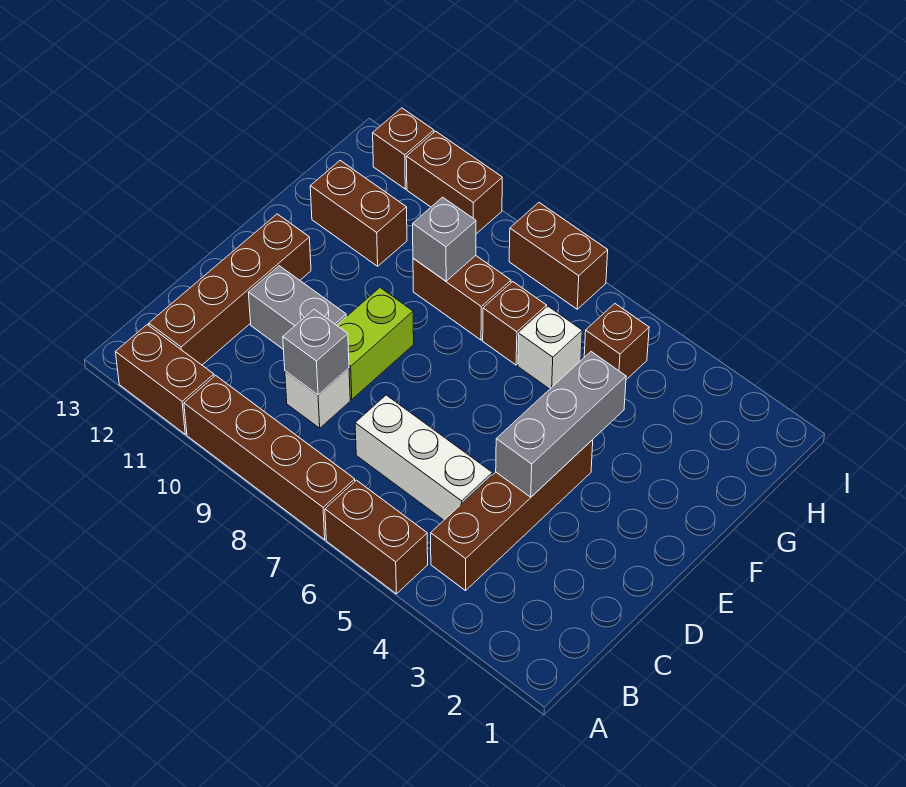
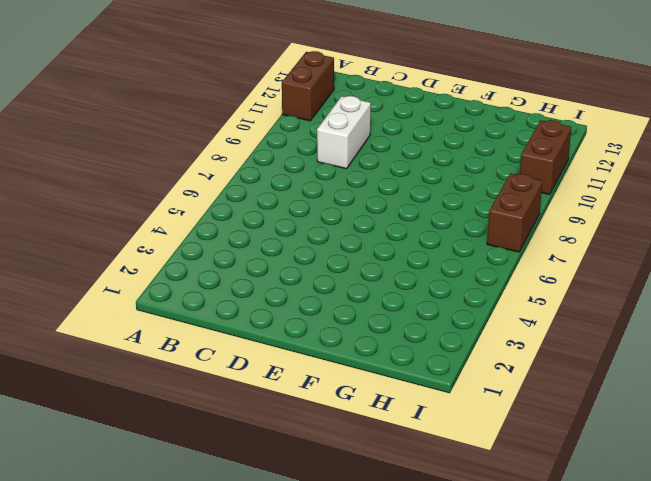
white brick C9:C10 level 1 -> white brick C9 level 1
none -> brown brick A5:A6 level 1
none -> brown brick A7:A10 level 1
none -> brown brick B4:E4 level 1

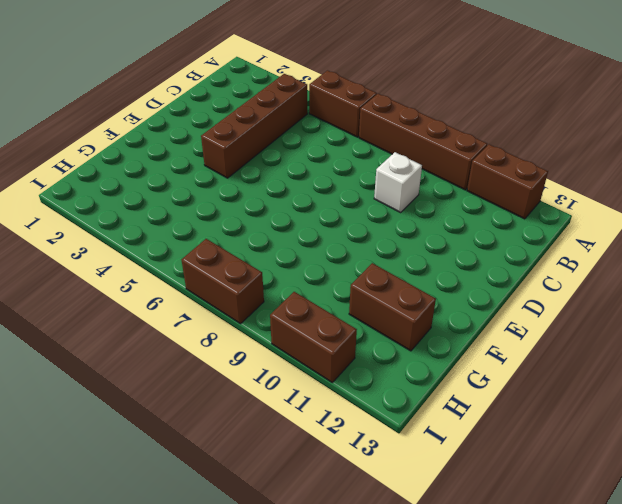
none -> brown brick B12:E12 level 1
none -> white brick C5:C7 level 1
none -> lime brick D9:E9 level 1

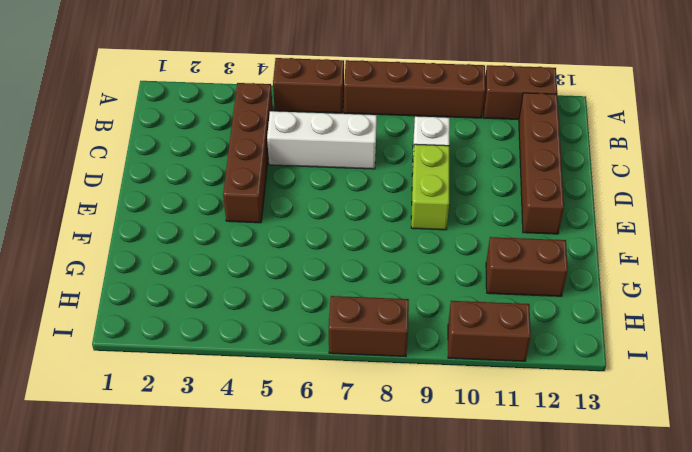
none -> grey brick D10:D11 level 1
none -> white brick G6 level 1
none -> brown brick G7 level 1

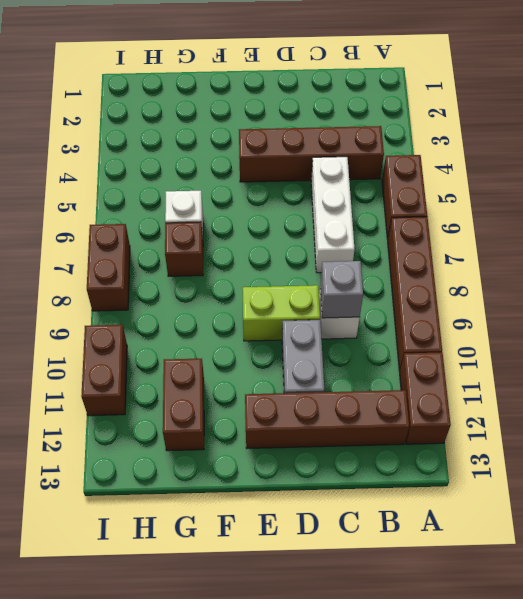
none -> brown brick G8:G9 level 1
none -> brown brick H5 level 1
none -> brown brick I12 level 1

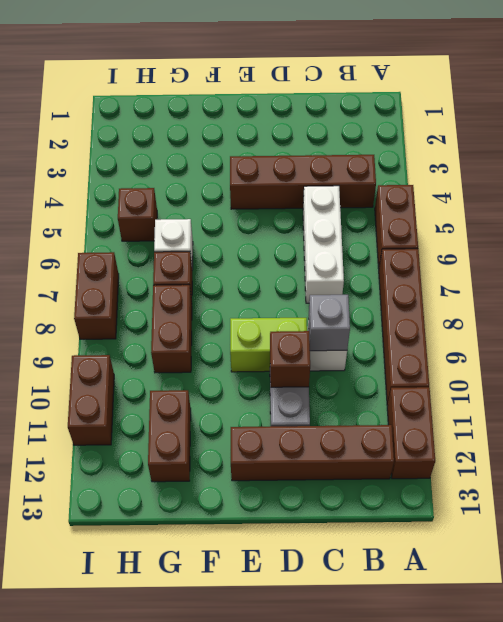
brown brick D10 level 2 -> brown brick I12 level 1
none -> grey brick D4:F4 level 2
none -> grey brick G9 level 2

